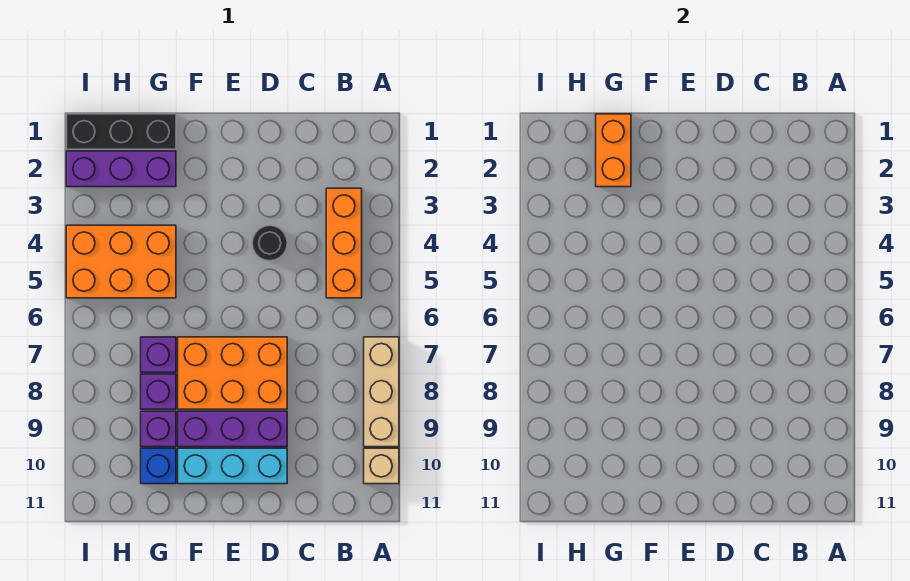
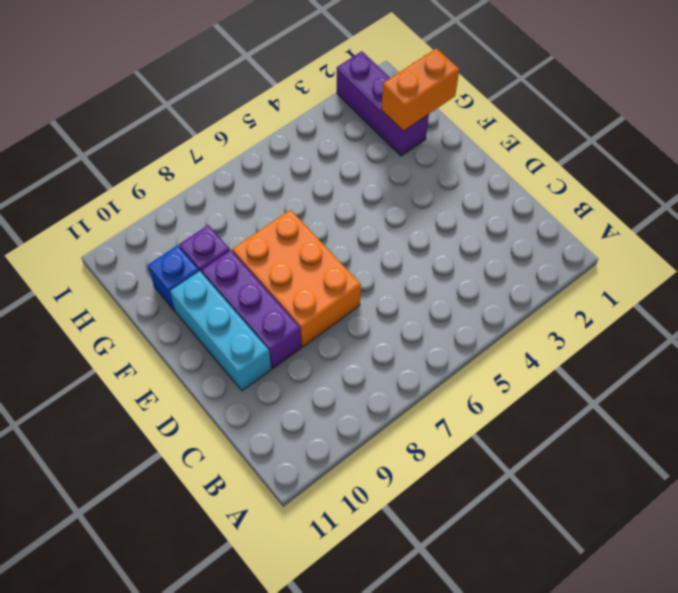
none -> tan brick A7:A9 level 1
none -> tan brick A10 level 1
none -> orange brick B3:B5 level 1

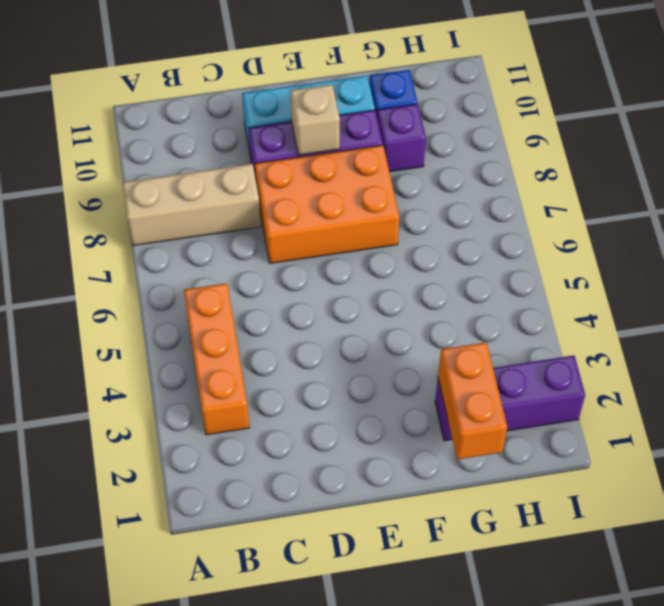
tan brick A8:C8 level 1 -> tan brick A7:A9 level 1
tan brick E9 level 2 -> tan brick A10 level 1
none -> black round brick D4 level 1
none -> black brick G1:I1 level 1
none -> orange brick G4:I5 level 1

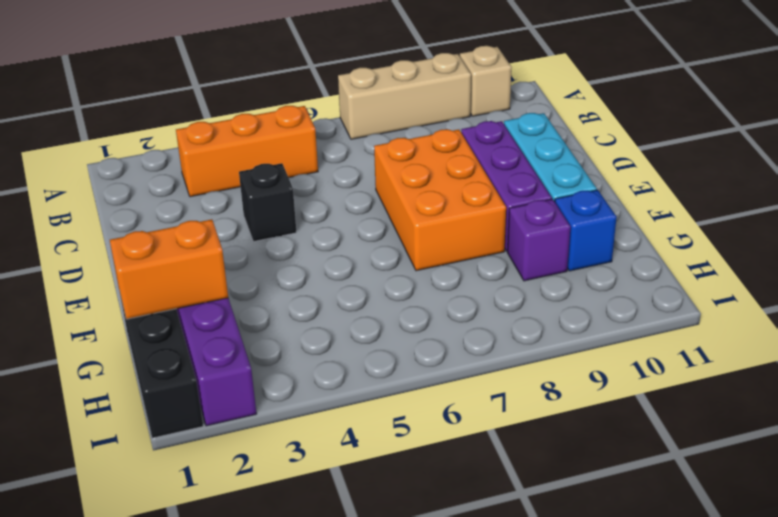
black brick D4 level 1 -> black round brick D4 level 1
none -> orange brick G4:I5 level 1
none -> purple brick G7 level 1
none -> purple brick G8 level 1

